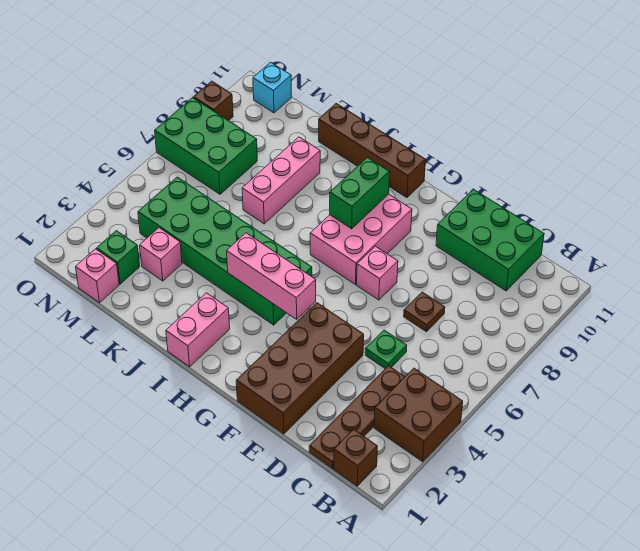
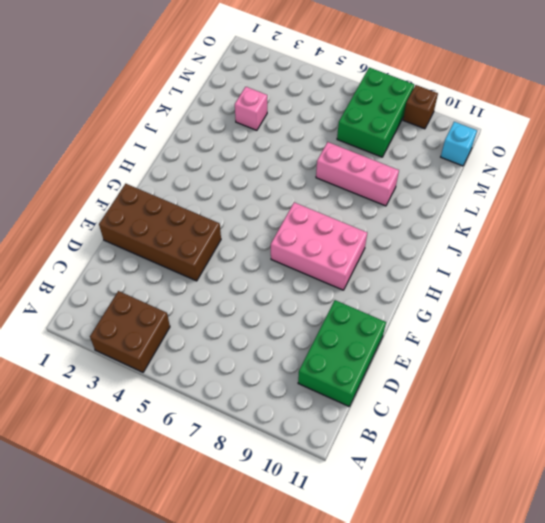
none -> brown brick B1 level 1
none -> brown plate C1:C4 level 1
none -> green plate D5 level 1

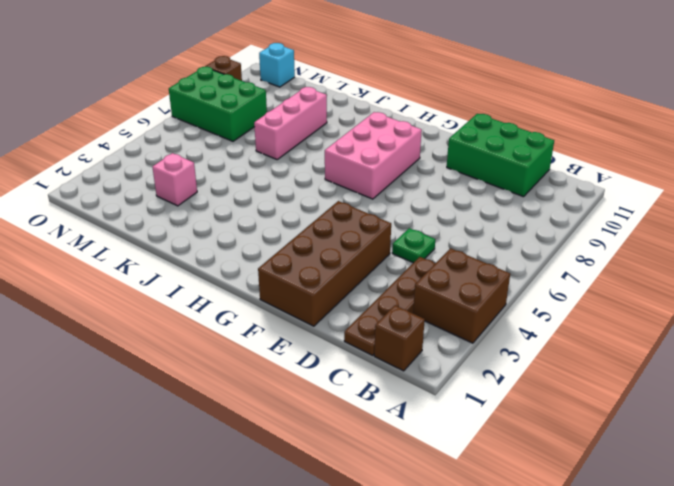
none -> brown plate D7 level 1
none -> pink brick F7 level 1
none -> green brick H4:M5 level 1

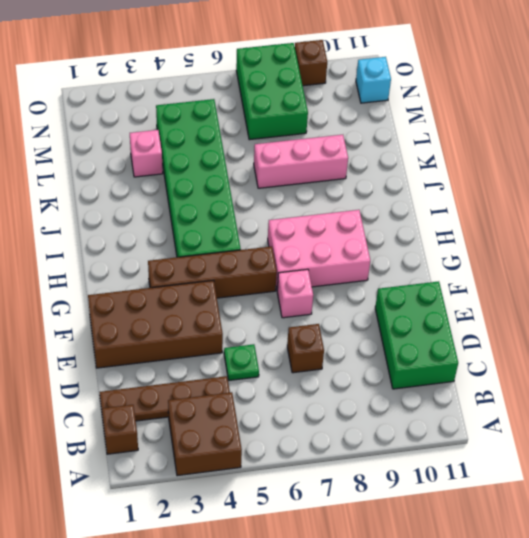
brown brick D7 level 1 -> brown plate D7 level 1
brown brick G3:G6 level 1 -> brown brick H11:K11 level 1
none -> pink brick I1:I2 level 1
none -> pink brick M1 level 1
none -> green brick M2 level 1

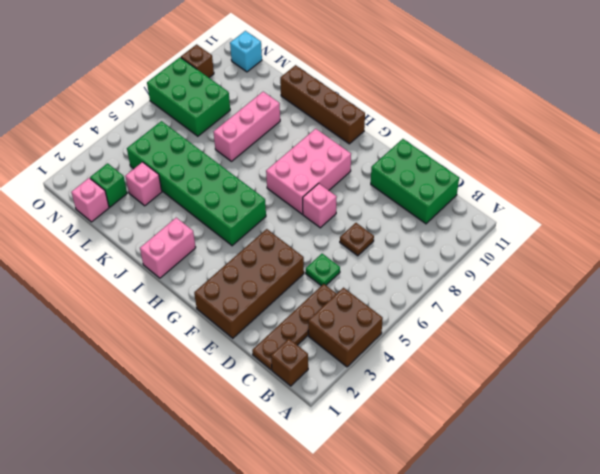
none -> pink brick G4:I4 level 2
none -> green brick H8:H9 level 2

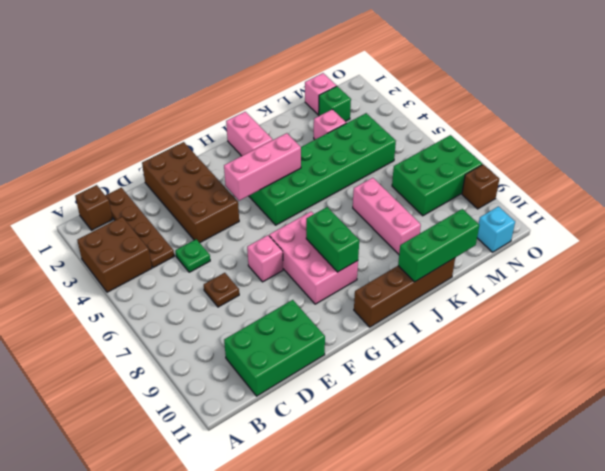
green brick J11:L11 level 2 -> none

